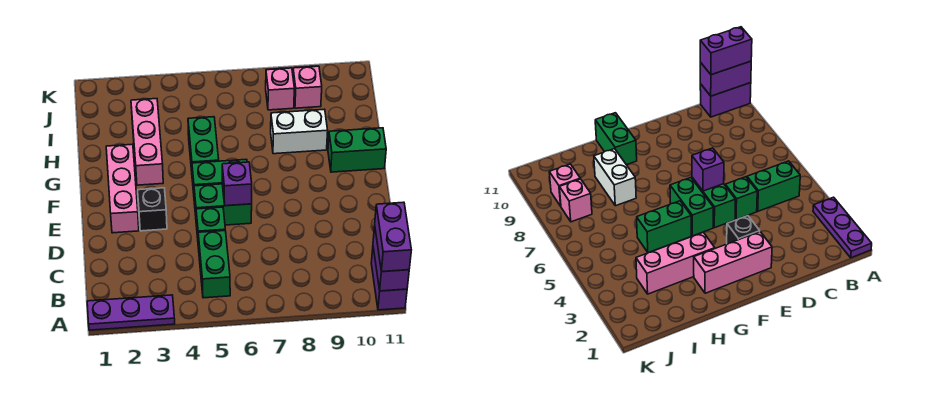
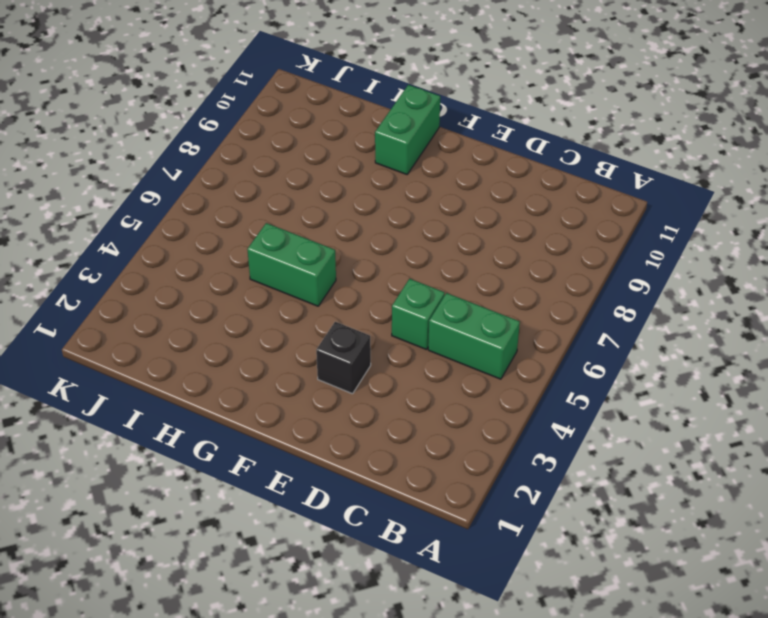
none -> purple plate A1:A3 level 1
none -> purple brick A11:B11 level 1
none -> pink brick E2:G2 level 1

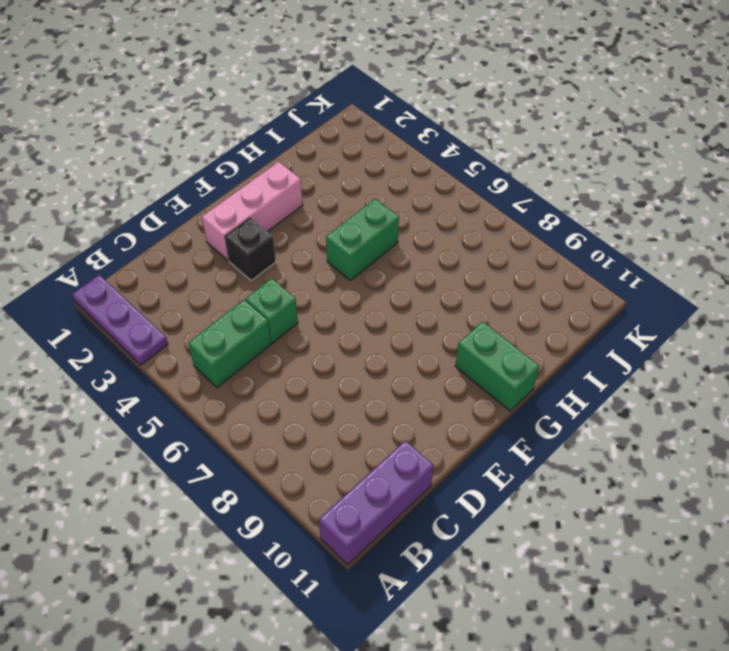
purple brick A11:C11 level 1 -> purple brick A11:B11 level 1
none -> green brick E5:E6 level 1
none -> green brick F5:F6 level 1
none -> pink brick G3:I3 level 1

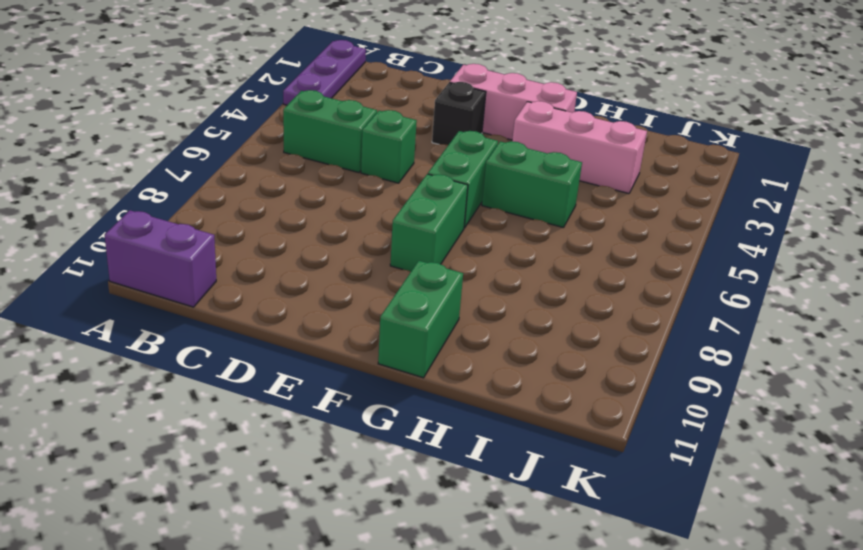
green brick F7:F8 level 1 -> green brick E5:E6 level 1
none -> white brick H8:H9 level 1
none -> pink brick J8 level 1
none -> pink brick J9 level 1

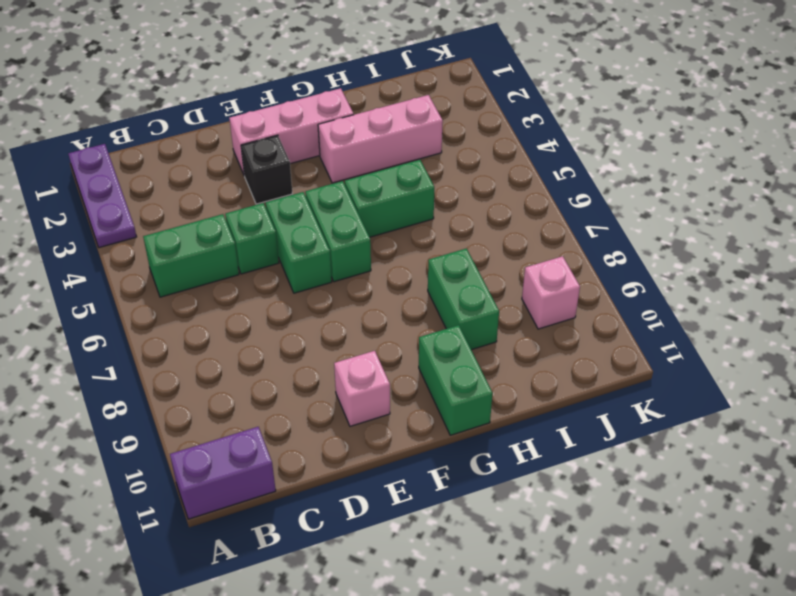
pink brick E10 level 1 -> pink brick J8 level 1
green brick H8:H9 level 1 -> white brick H8:H9 level 1
none -> purple brick A11:B11 level 2
none -> purple brick E6 level 2
none -> purple brick A11:B11 level 3

